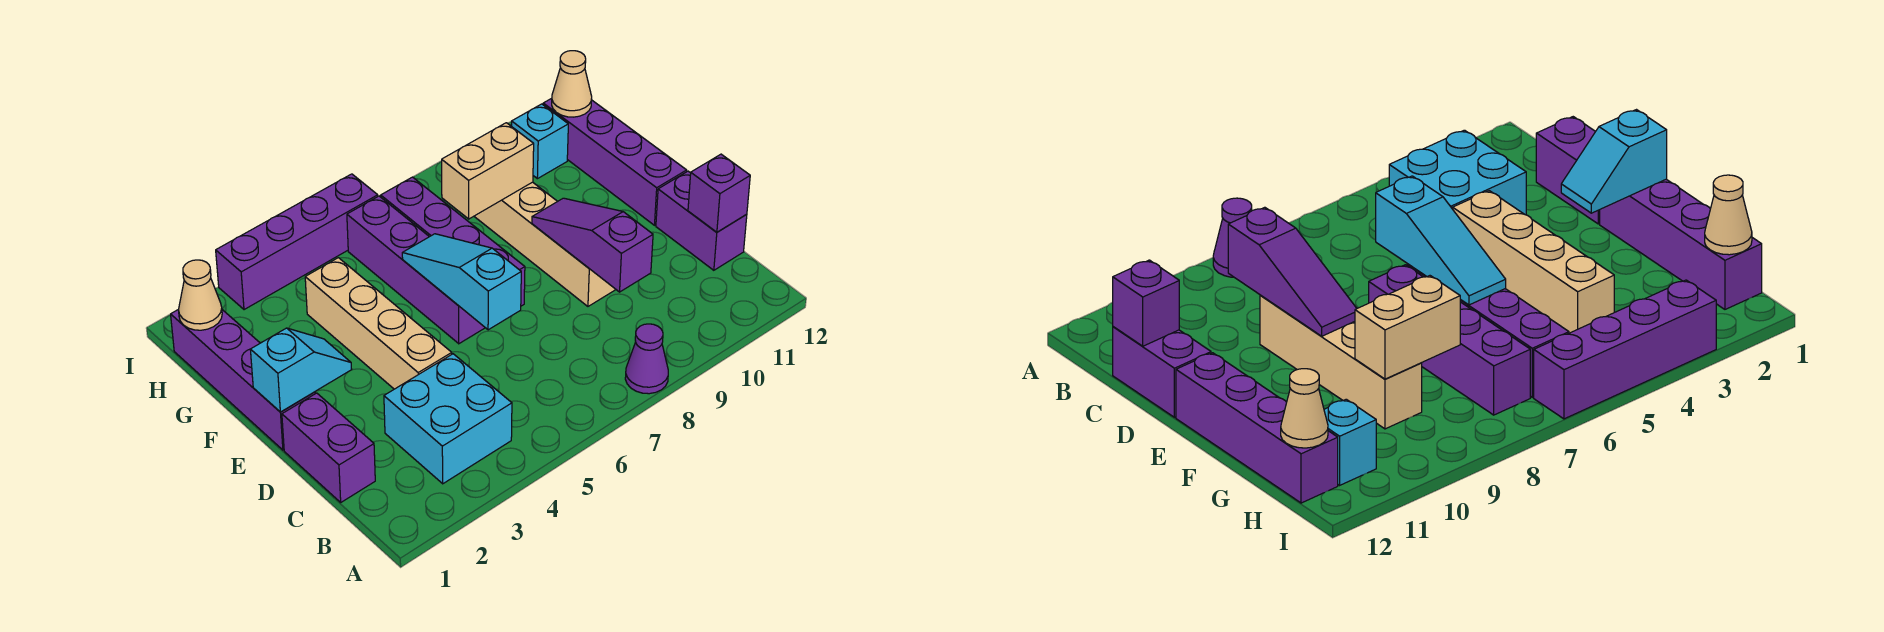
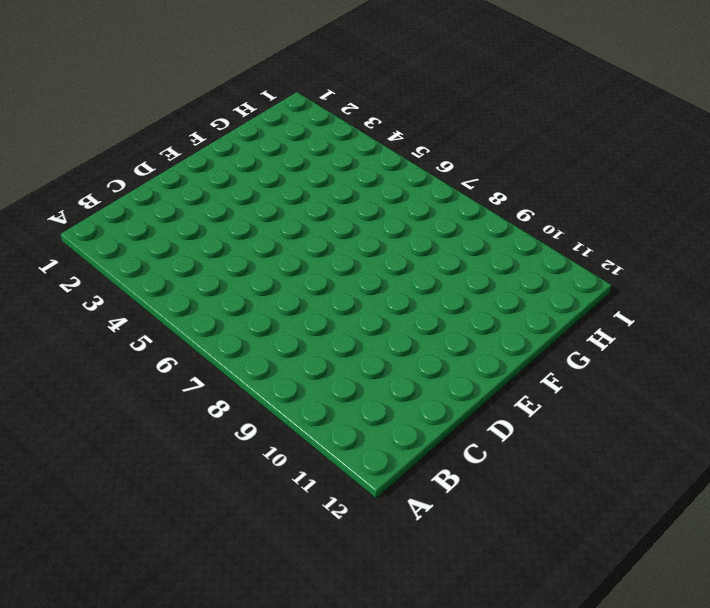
none -> purple cone A8 level 1
none -> cyan brick B3:C4 level 1
none -> purple brick C1:D1 level 1

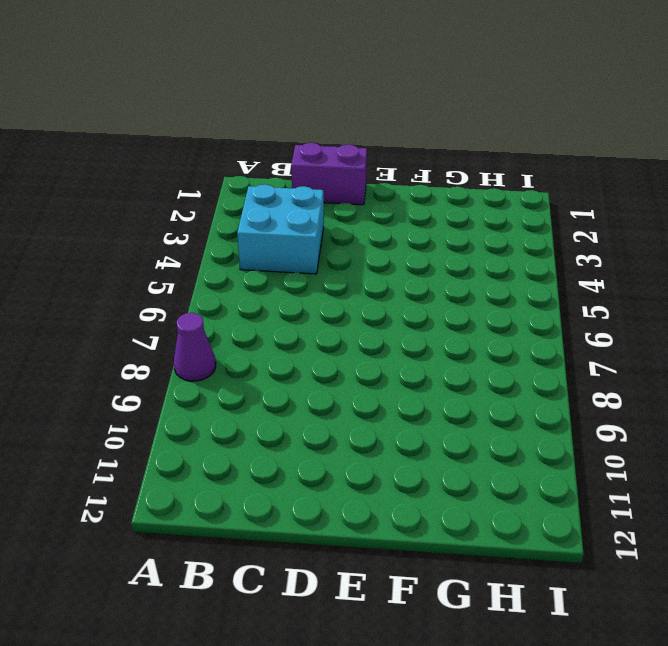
none -> purple brick C12:D12 level 1
none -> tan brick D4:G4 level 1
none -> tan brick D9:G9 level 1

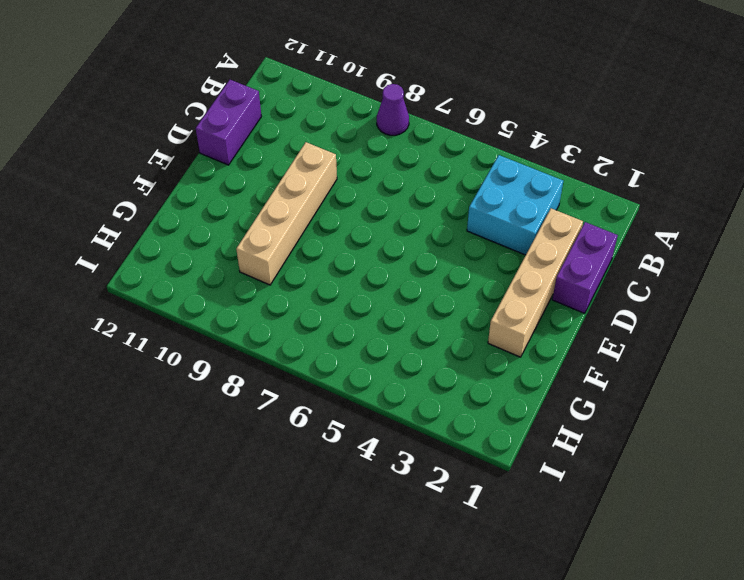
tan brick C2:F2 level 1 -> tan brick D4:G4 level 1
none -> purple brick E1:H1 level 1
none -> purple brick E6:H6 level 1
none -> purple brick E7:H7 level 1

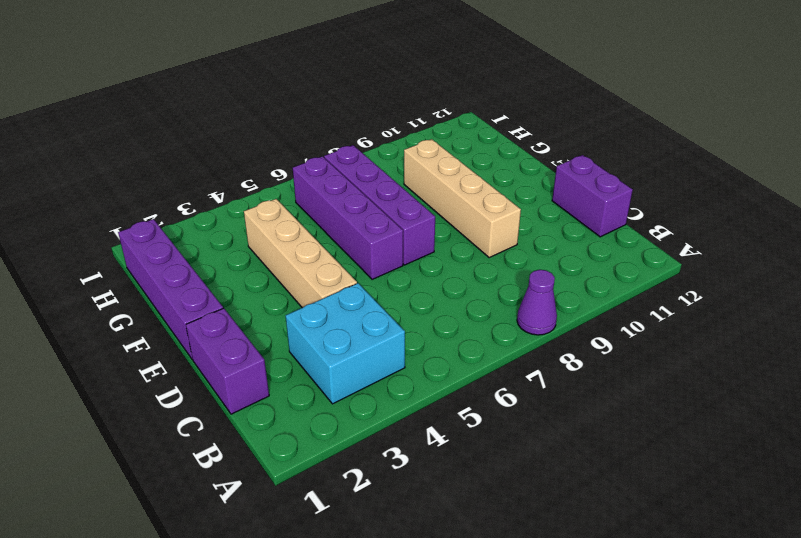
none -> purple brick E12:H12 level 1
none -> cyan brick H11 level 1
none -> purple brick I3:I6 level 1

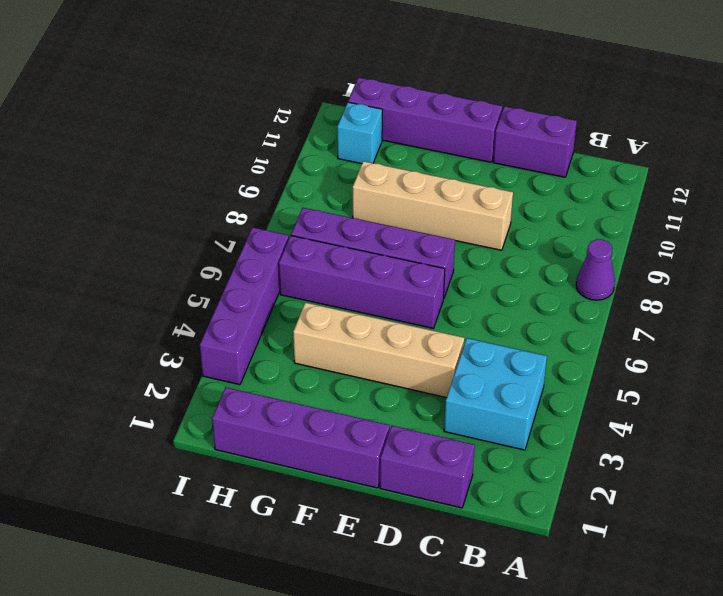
none -> purple slope C9:E9 level 2 top C
none -> purple brick C12 level 2
none -> cyan slope D6:F6 level 2 top D

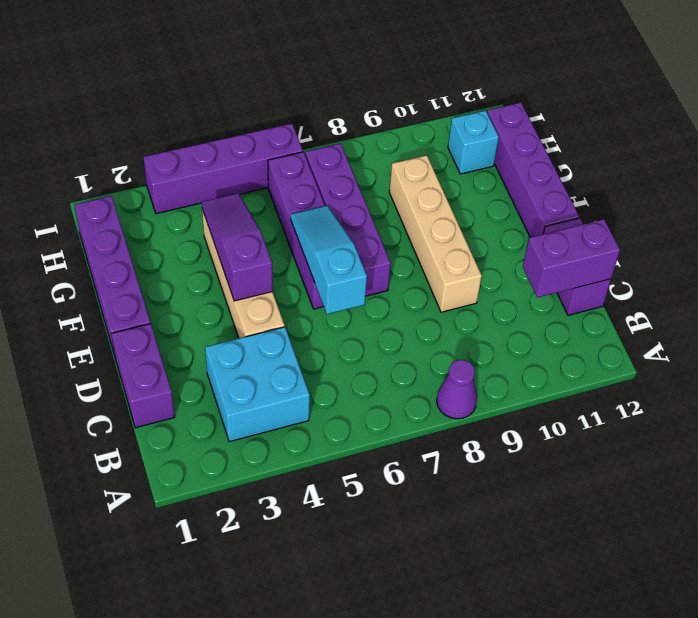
purple brick C11:C12 level 2 -> purple brick C12 level 2
purple slope E4:G4 level 2 top E -> purple slope C9:E9 level 2 top C
none -> cyan slope E1:E2 level 2 top 1
none -> tan brick G8:G9 level 2
none -> tan cone H1 level 2

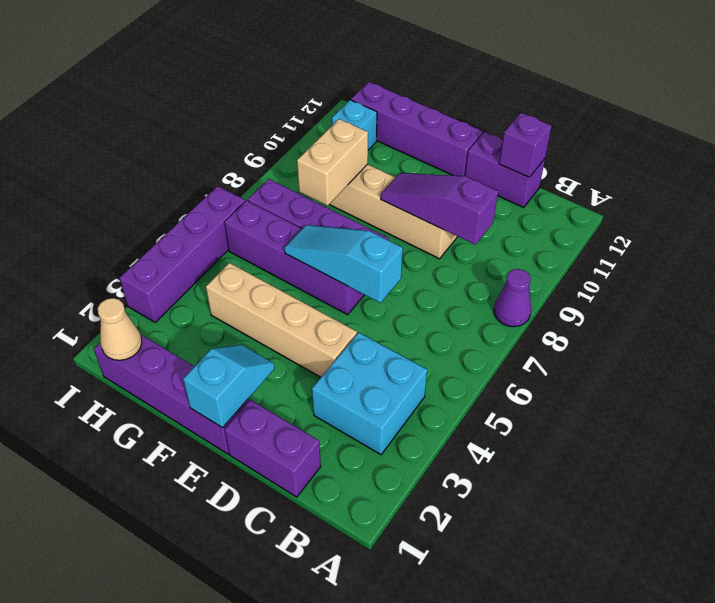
none -> tan cone H12 level 2

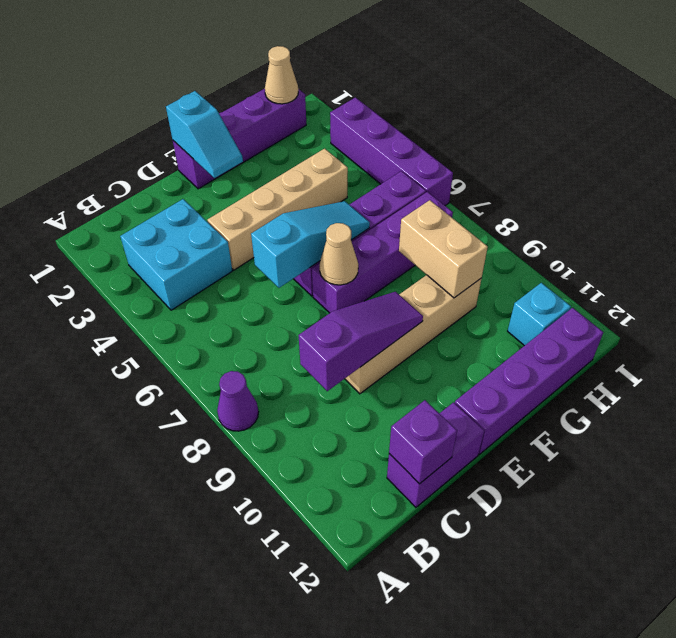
tan cone E7 level 2 -> tan cone H12 level 2
none -> purple brick C1:D1 level 1

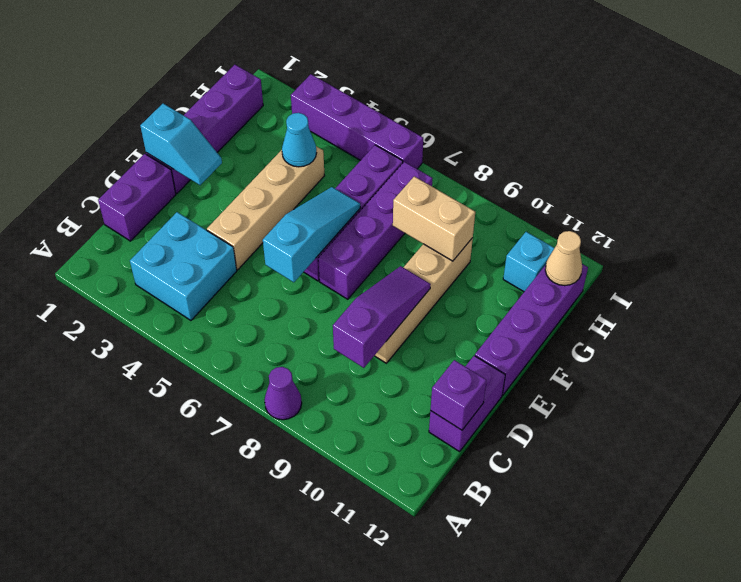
cyan cone G4 level 2 -> none
none -> tan cone H1 level 2

